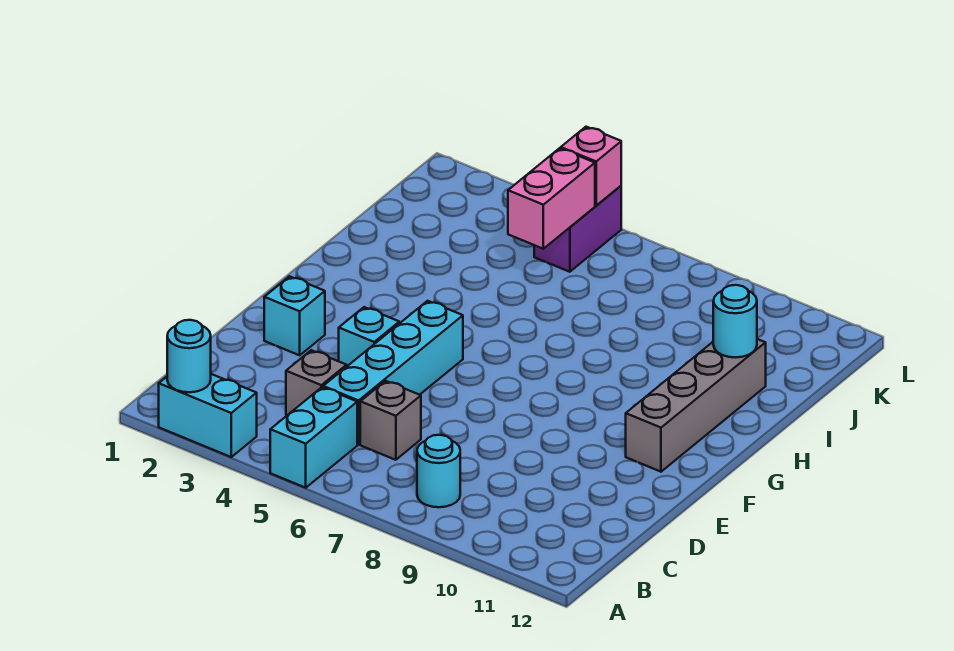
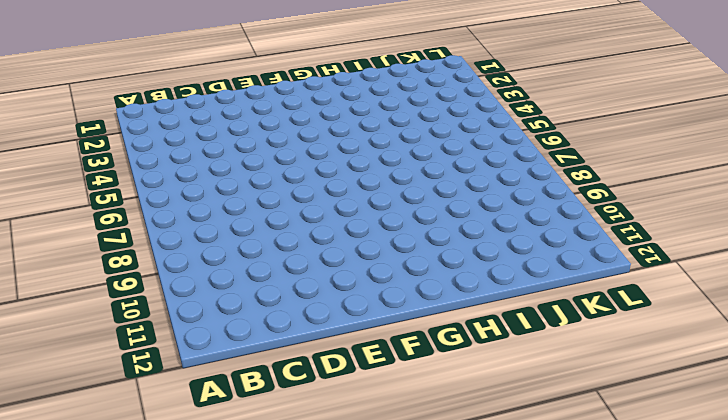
none -> cyan brick A2:A3 level 1
none -> cyan brick A5:B5 level 1
none -> cyan round brick B8 level 1

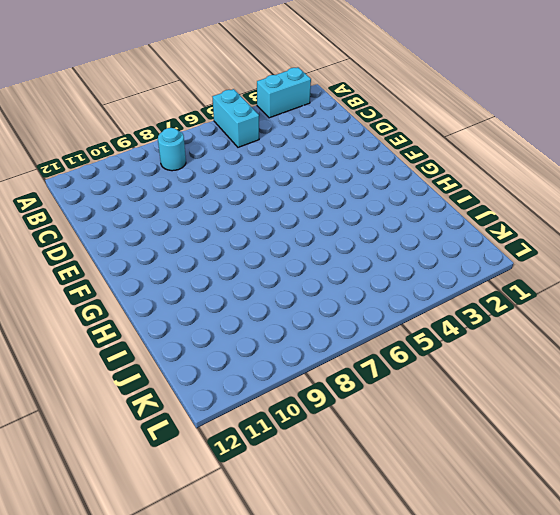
none -> grey brick C4 level 1
none -> cyan brick C5:F5 level 1
none -> grey brick C6 level 1

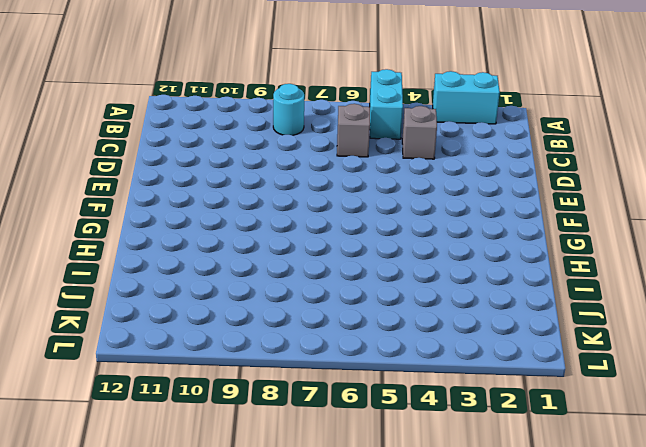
none -> cyan brick C5:F5 level 1
none -> cyan brick E2 level 1
none -> cyan brick E4 level 1

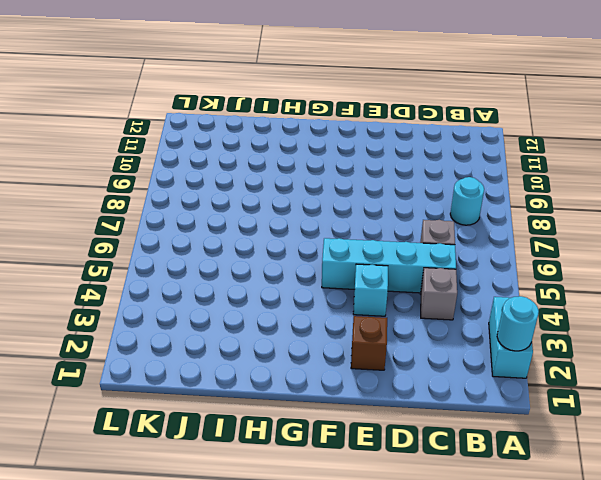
brown brick E2 level 1 -> cyan brick E2 level 1
none -> cyan brick A5:B5 level 1
none -> grey brick F11:I11 level 1
none -> purple brick K5:L5 level 1

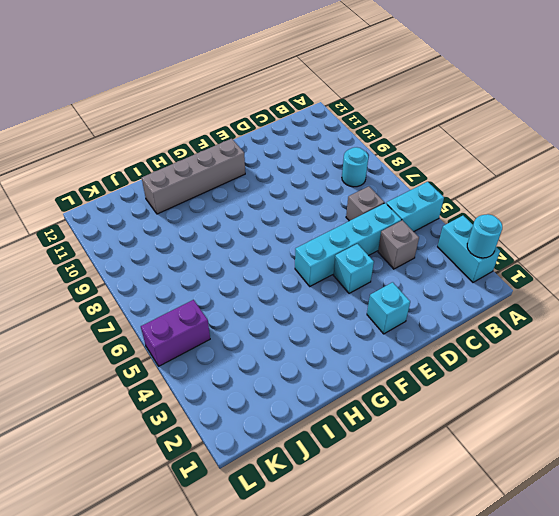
none -> cyan round brick I11 level 2
none -> pink brick J5:K5 level 2
none -> pink brick L5 level 2

